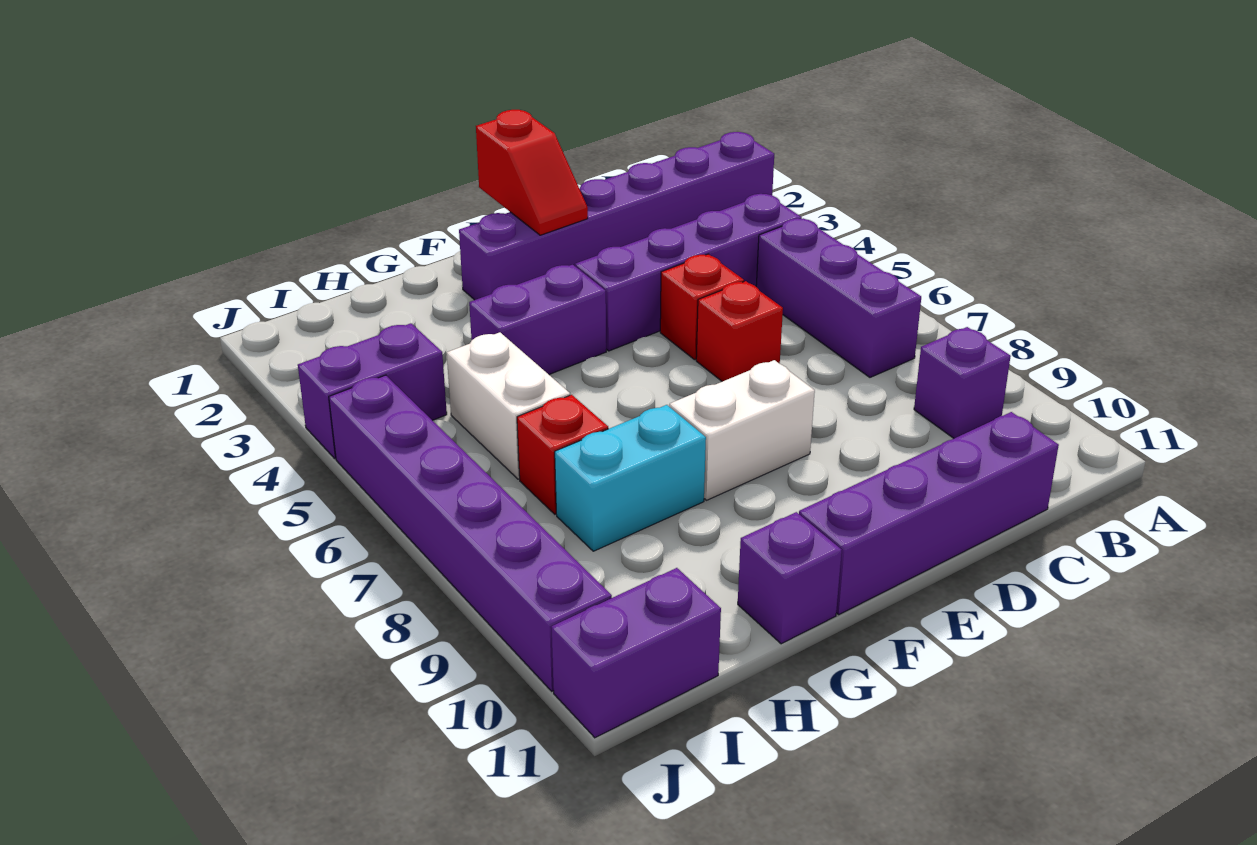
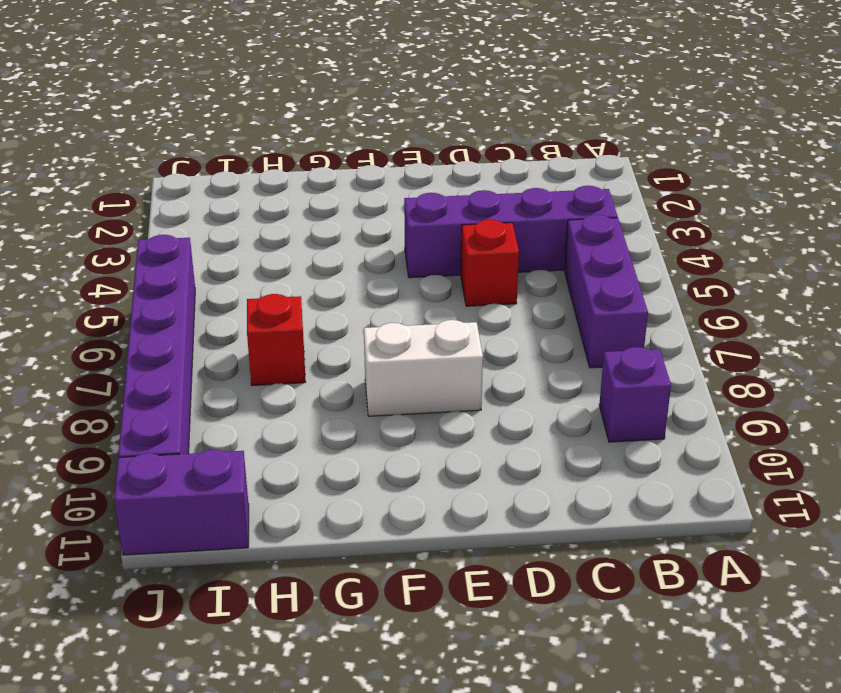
none -> purple brick A2:F2 level 1
none -> purple brick C11:F11 level 1
none -> red brick D6 level 1

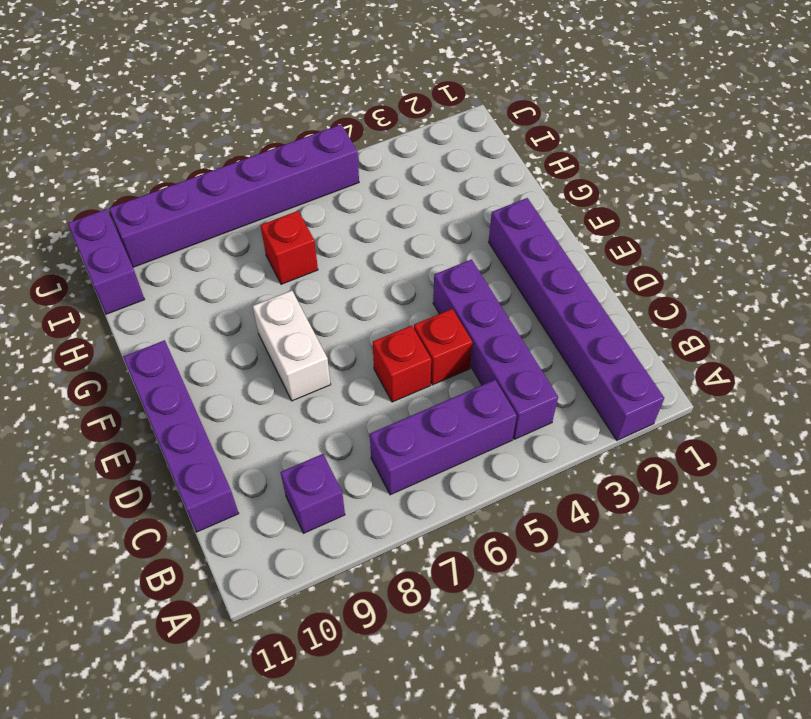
none -> purple brick F4:G4 level 1
none -> cyan brick G8:H8 level 1
none -> purple brick G11 level 1

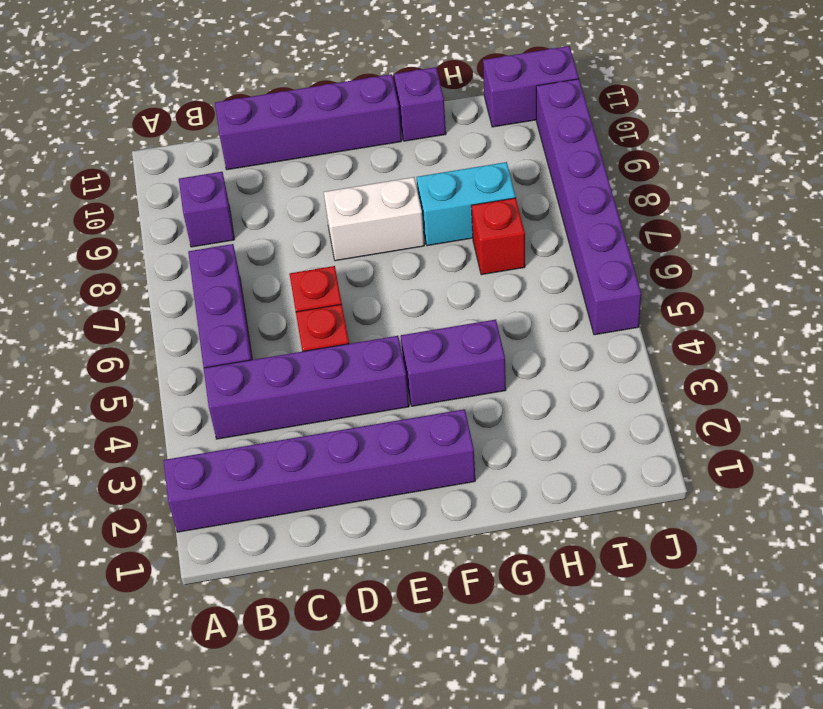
none -> white brick H5:H6 level 1
none -> purple brick I4:J4 level 1
none -> red slope E1:E2 level 2 top 1

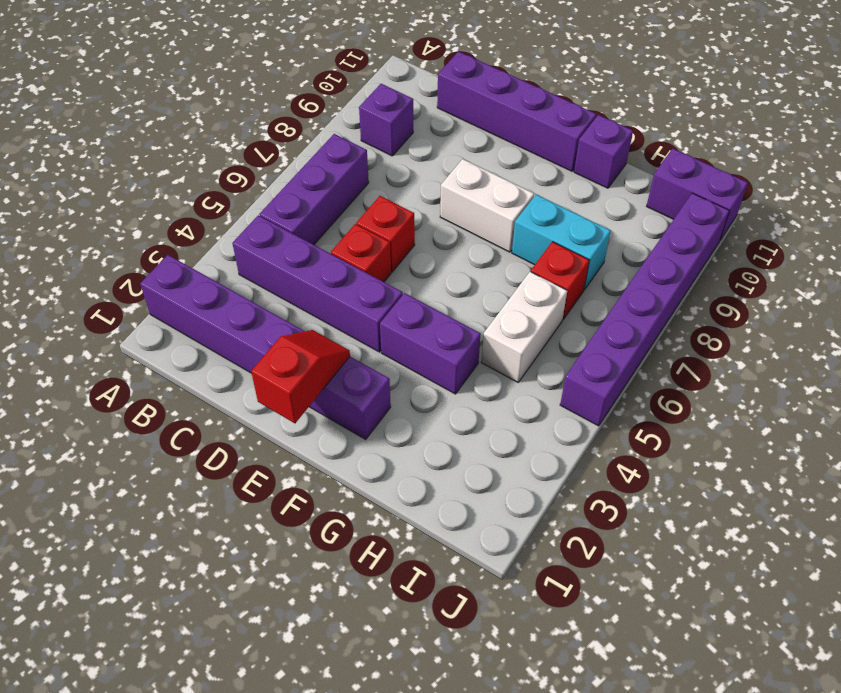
none -> purple brick I4:J4 level 1

